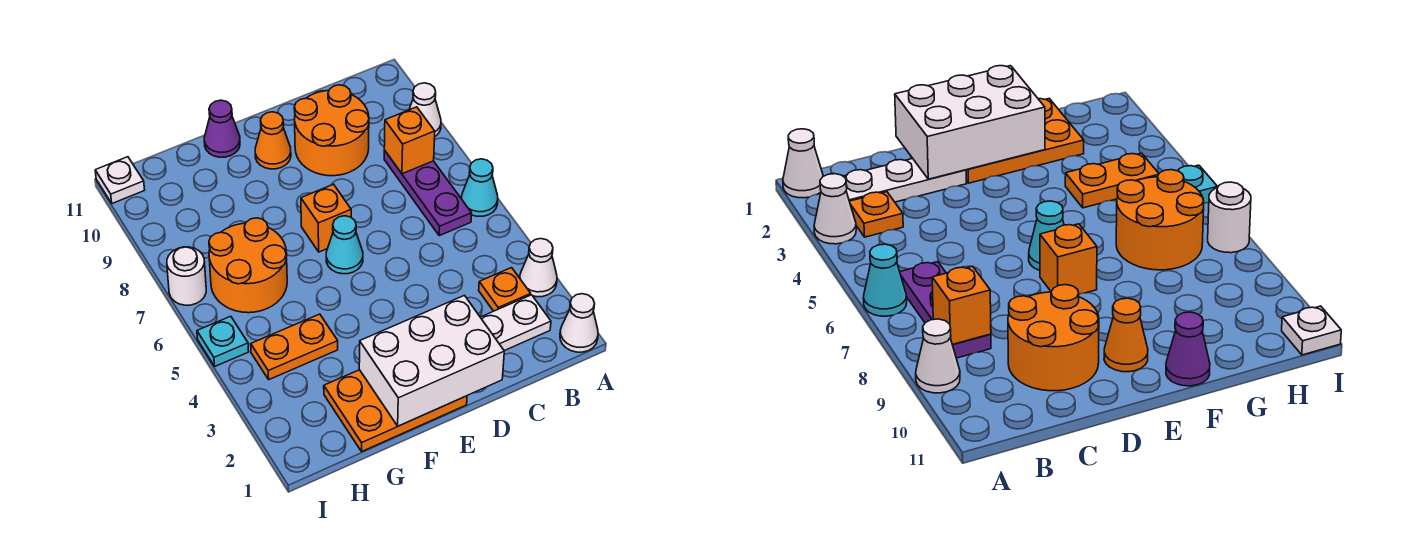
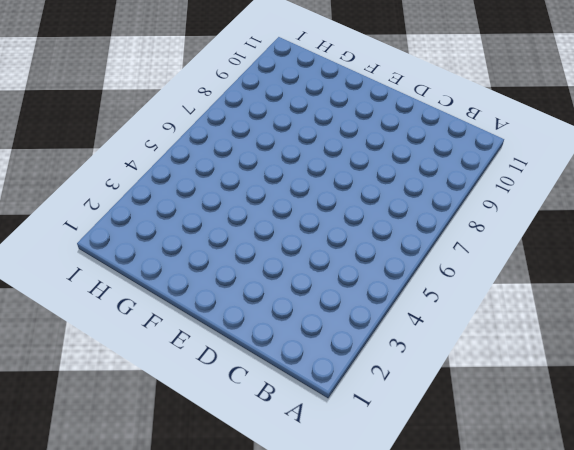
none -> white cone A1 level 1
none -> white cone A3 level 1
none -> cyan cone A6 level 1

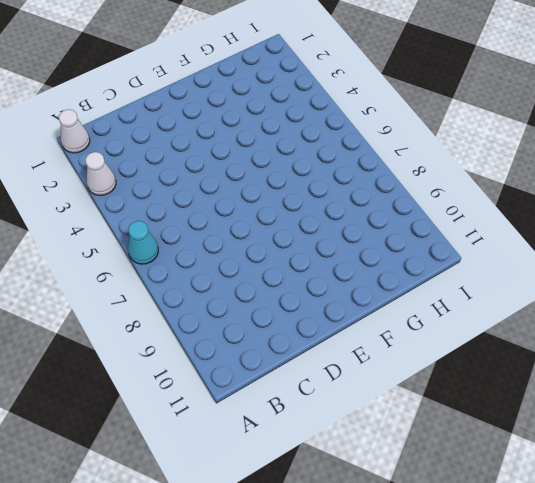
none -> white cone A9 level 1
none -> white plate B2:D2 level 1
none -> orange plate B3 level 1

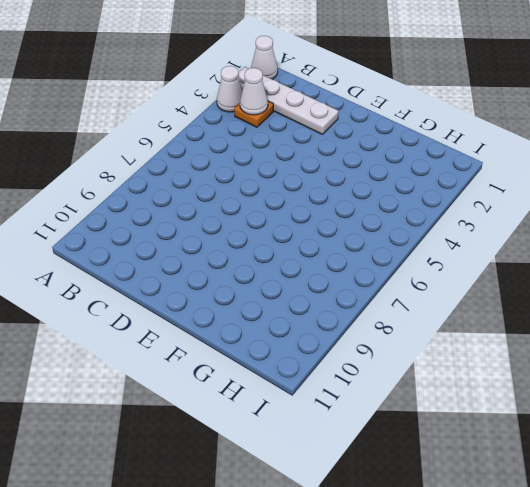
white plate A2:D2 level 1 -> white plate B2:D2 level 1
white cone B3 level 2 -> white cone A9 level 1
none -> cyan cone A6 level 1
none -> purple plate B6:B8 level 1
none -> orange round brick C9:D10 level 1

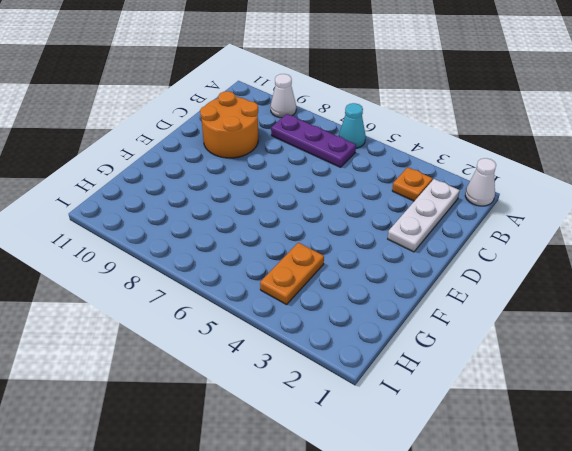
none -> white cone A3 level 1
none -> orange plate E1:G2 level 1
none -> cyan cone E6 level 1

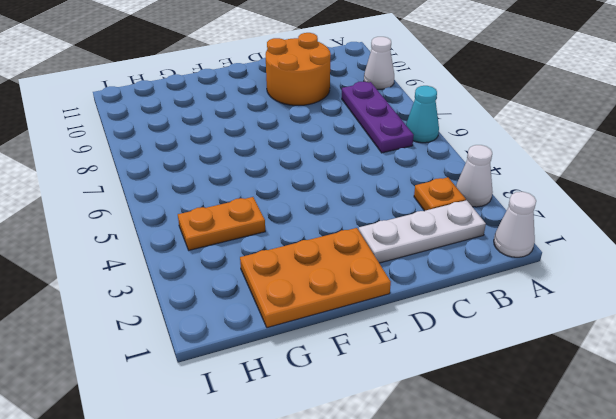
none -> cyan cone E6 level 1
none -> orange brick E7 level 1
none -> orange cone E10 level 1

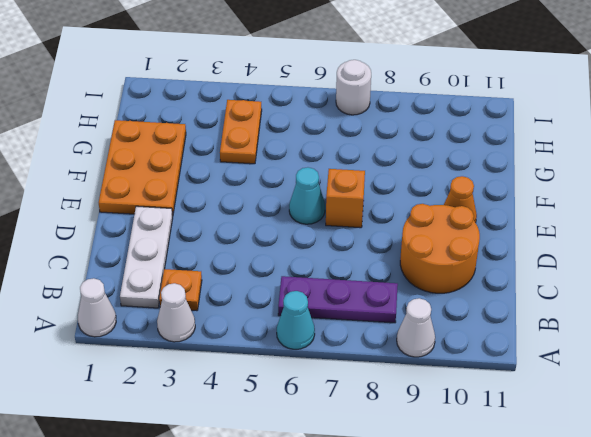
none -> purple cone F11 level 1
none -> orange round brick G6:H7 level 1
none -> cyan plate I5 level 1

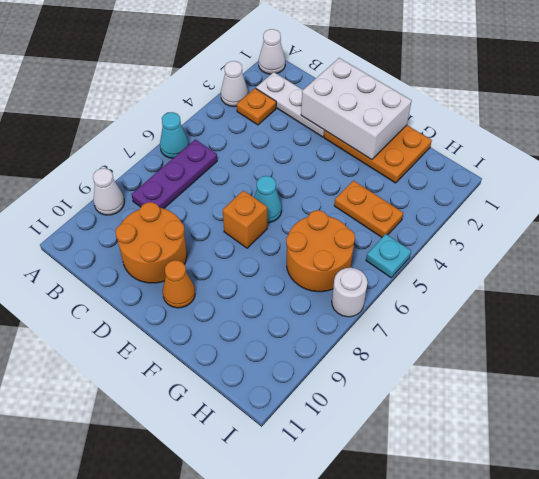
none -> purple cone F11 level 1
none -> white plate I11 level 1
none -> orange brick B8 level 2

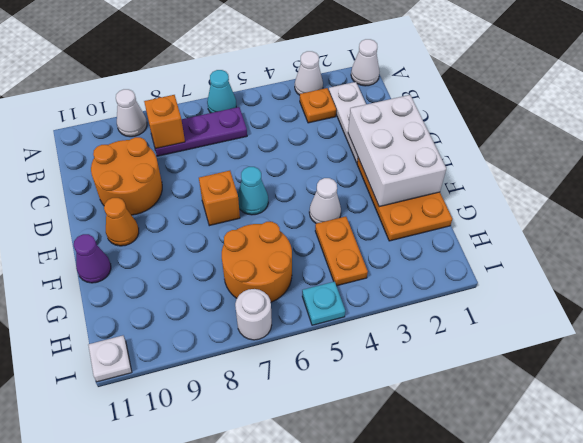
white cone F4 level 1 -> none

